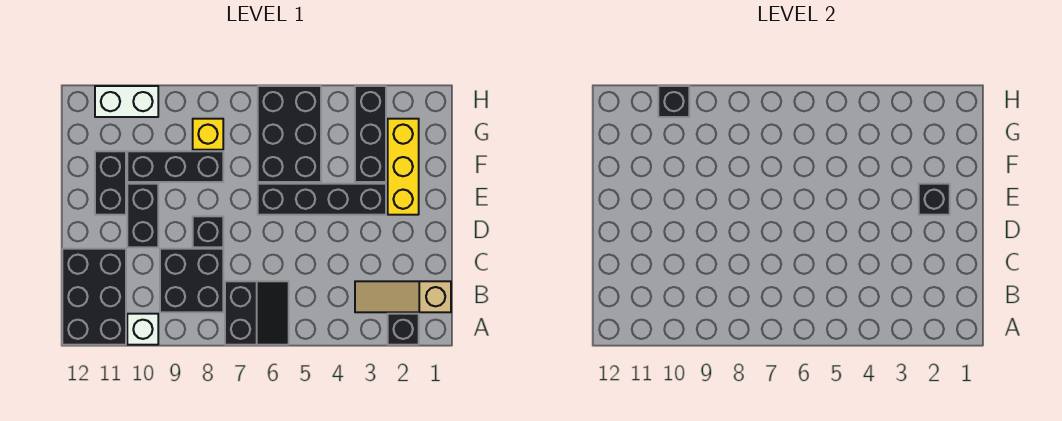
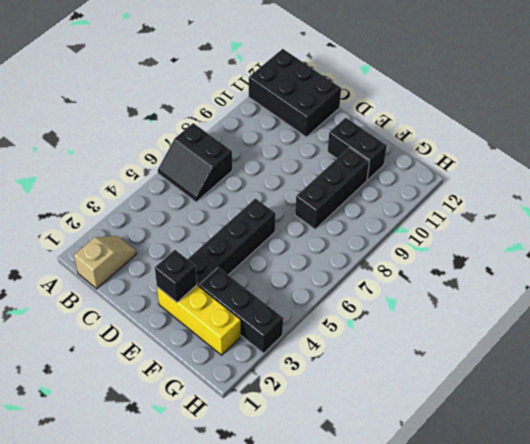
tan slope B1:B2 level 1 top 1 -> tan slope B1:B3 level 1 top 1
none -> black brick A2 level 1
none -> white brick A10 level 1
none -> black brick B8:C9 level 1

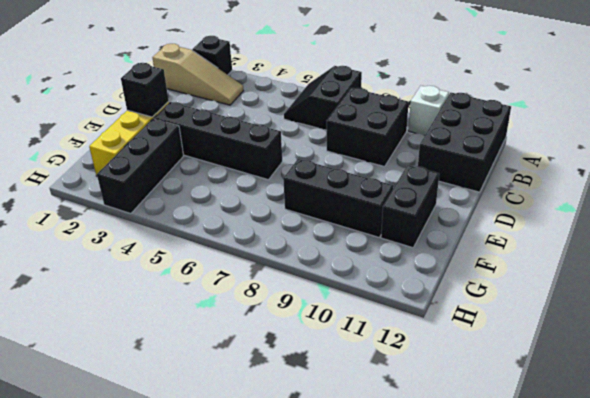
none -> black brick D8 level 1
none -> black brick D10:E10 level 1
none -> black brick F5:H6 level 1

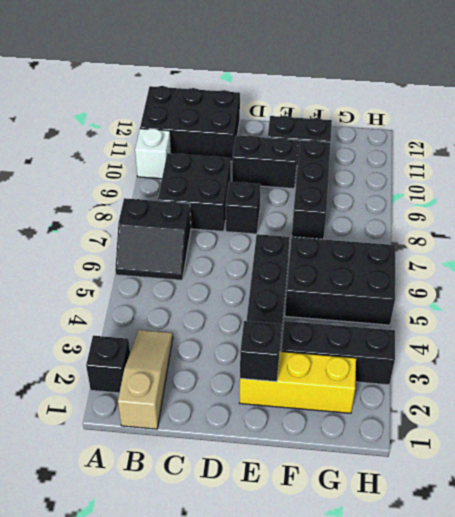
none -> yellow brick G8 level 1
none -> white brick H10:H11 level 1
none -> black brick H10 level 2

